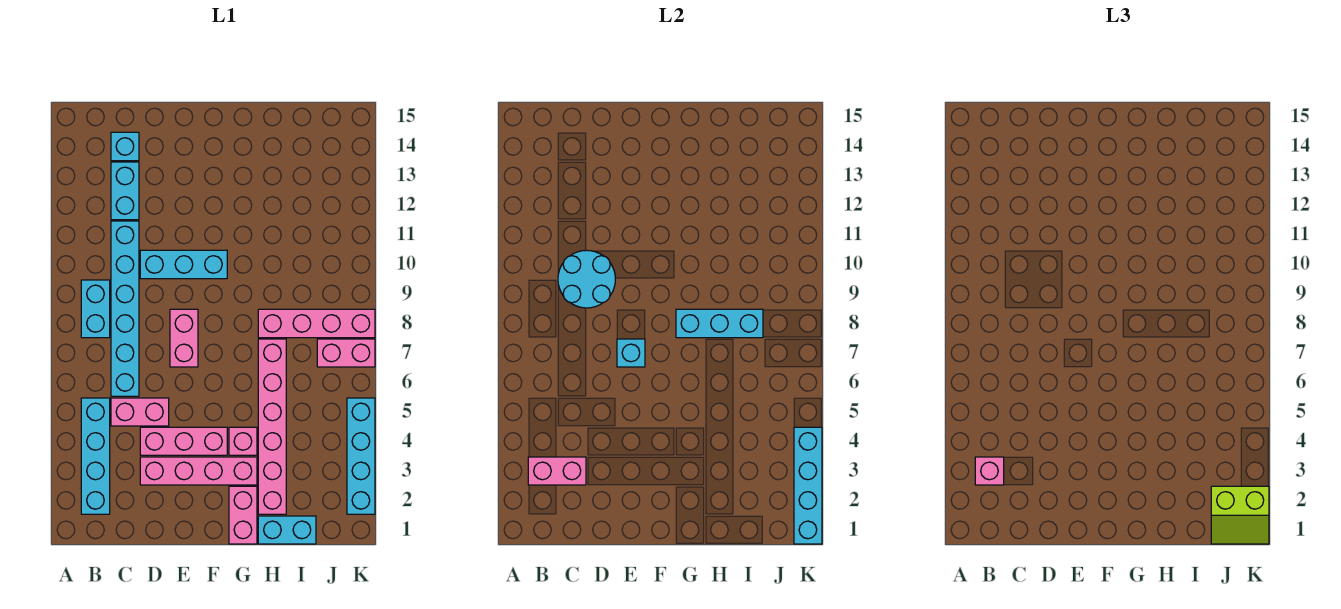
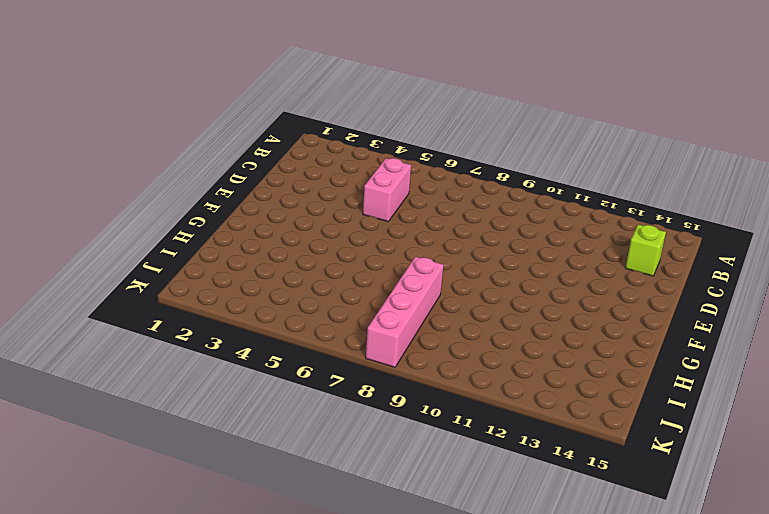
lime brick C14 level 1 -> cyan brick C14 level 1
none -> cyan brick B2:B5 level 1
none -> cyan brick B8:B9 level 1
none -> cyan brick C6:C11 level 1

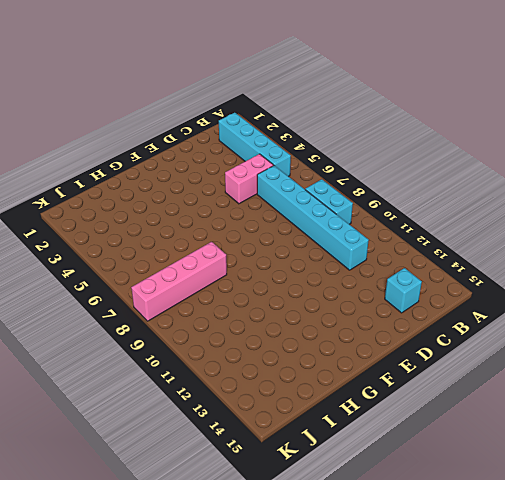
none -> cyan brick C12:C13 level 1
none -> pink brick D3:G3 level 1
none -> pink brick D4:F4 level 1

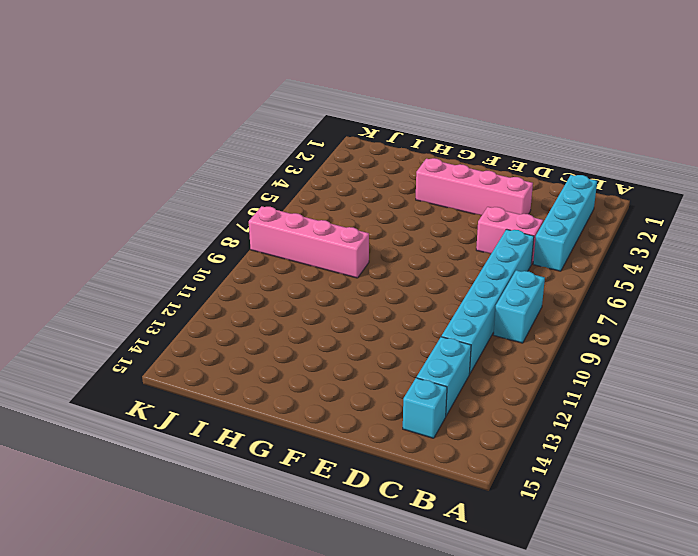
none -> pink brick D4:F4 level 1
none -> cyan brick D10:F10 level 1
none -> pink brick E7:E8 level 1

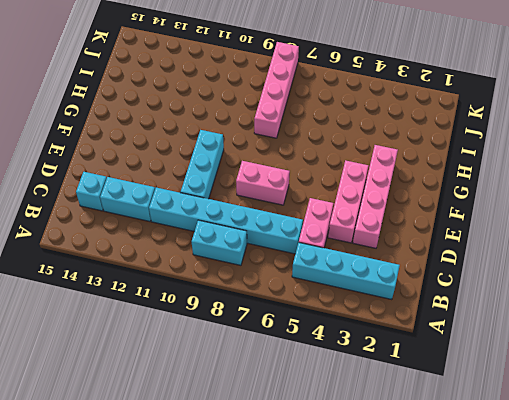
none -> pink brick G1:G2 level 1
none -> pink brick G4 level 1
none -> cyan brick H1:I1 level 1

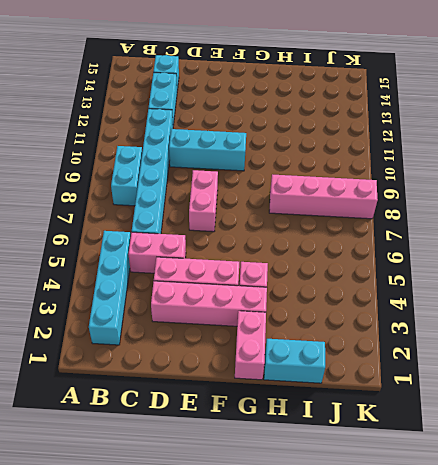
none -> pink brick H2:H7 level 1
none -> pink brick J7:K7 level 1
none -> cyan brick K2:K5 level 1

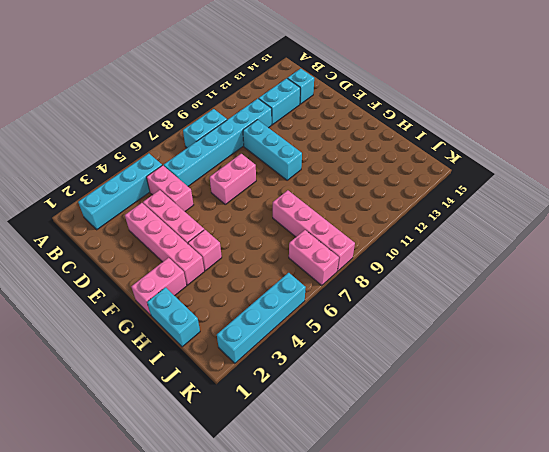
none -> pink brick H2:H7 level 1
none -> pink brick B3:C3 level 2
none -> cyan round brick C9:D10 level 2

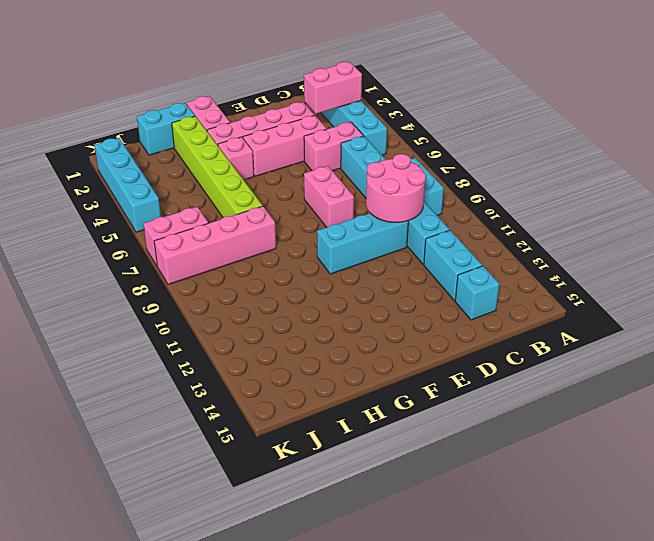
pink round brick C9:D10 level 2 -> cyan round brick C9:D10 level 2
lime brick H2:H7 level 1 -> pink brick H2:H7 level 1
none -> cyan brick E7 level 2
none -> cyan brick G8:I8 level 2
none -> cyan brick K1:K4 level 2

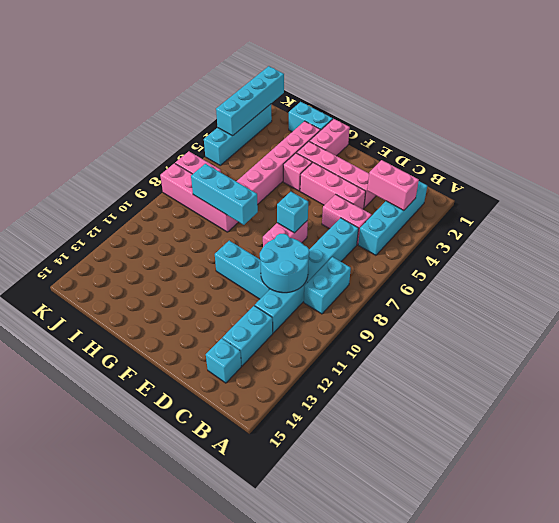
none -> pink brick B3 level 3
none -> lime slope J1:K2 level 3 top 2

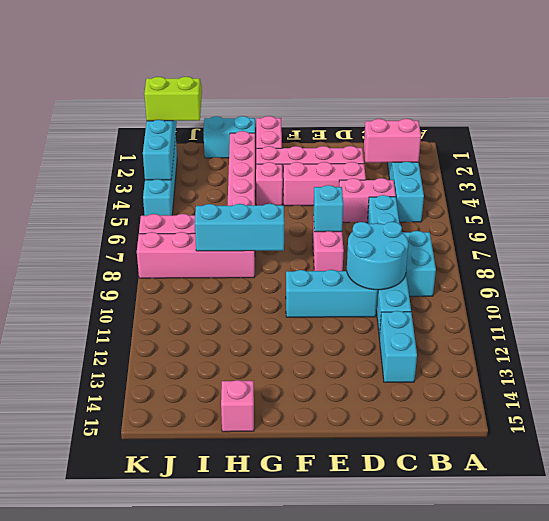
pink brick H15 level 1 -> pink brick B3 level 3
none -> cyan brick C14 level 1

